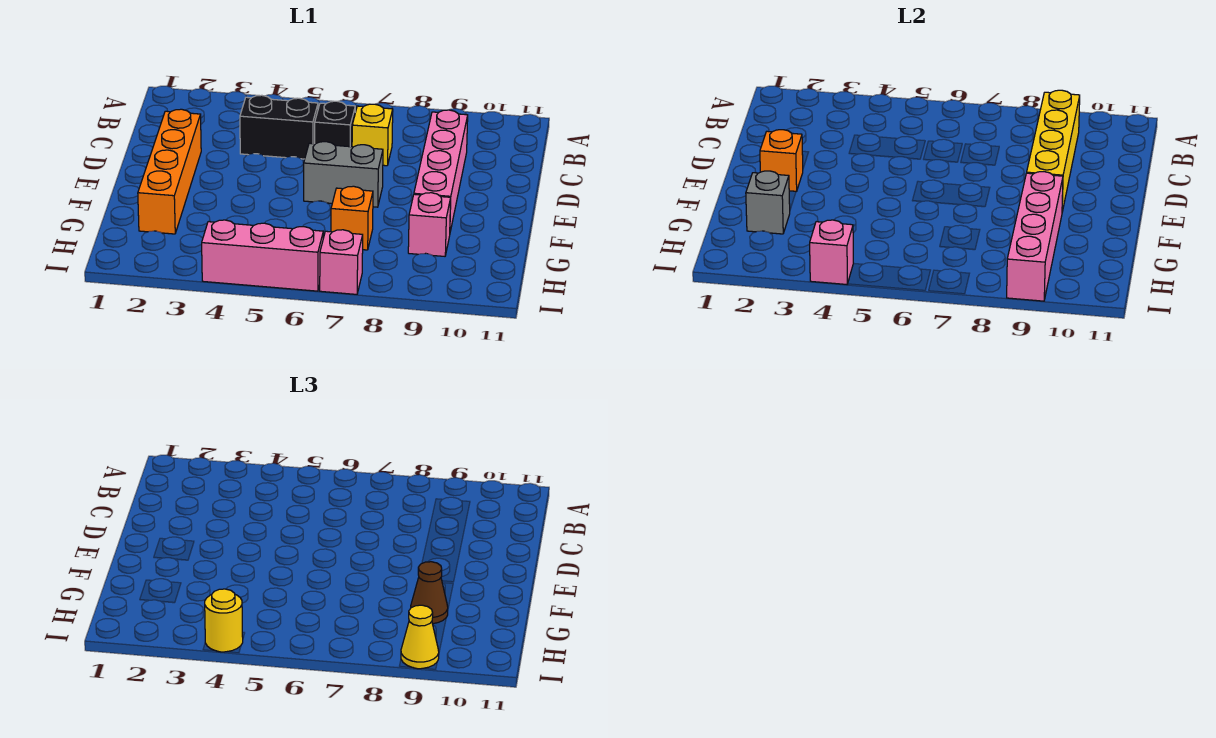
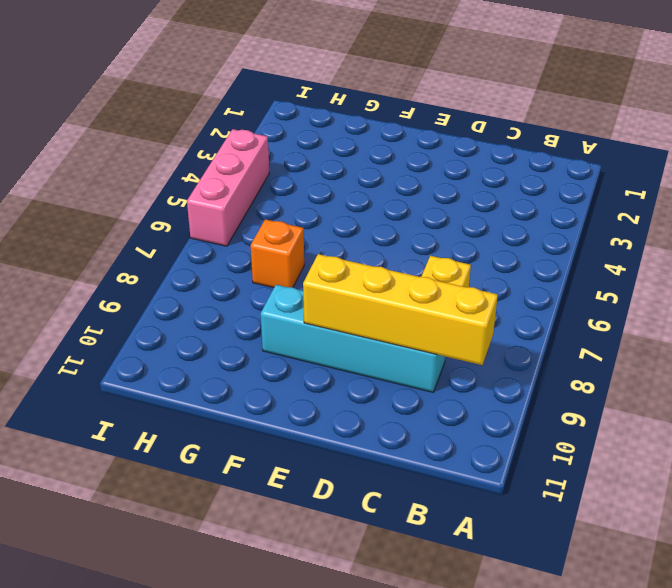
cyan brick C9:F9 level 1 -> pink brick C9:F9 level 1
none -> black brick C4:C5 level 1
none -> black brick C6 level 1
none -> orange brick D2:G2 level 1

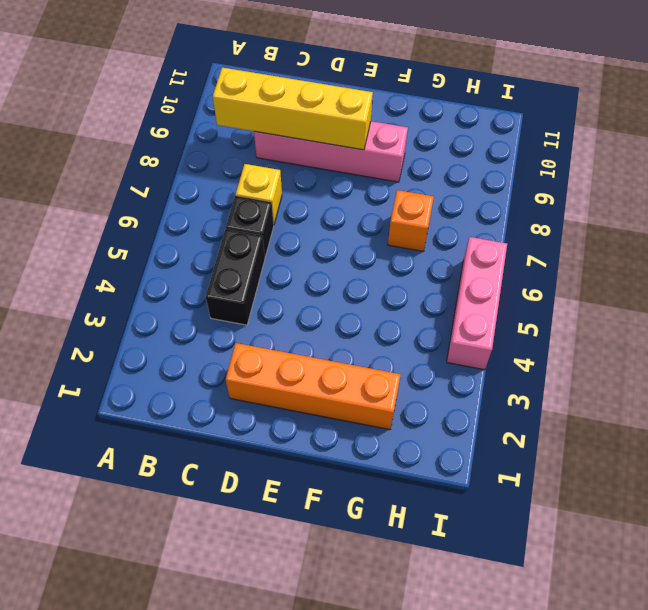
none -> grey brick E6:E7 level 1
none -> pink brick G9 level 1
none -> pink brick I7 level 1

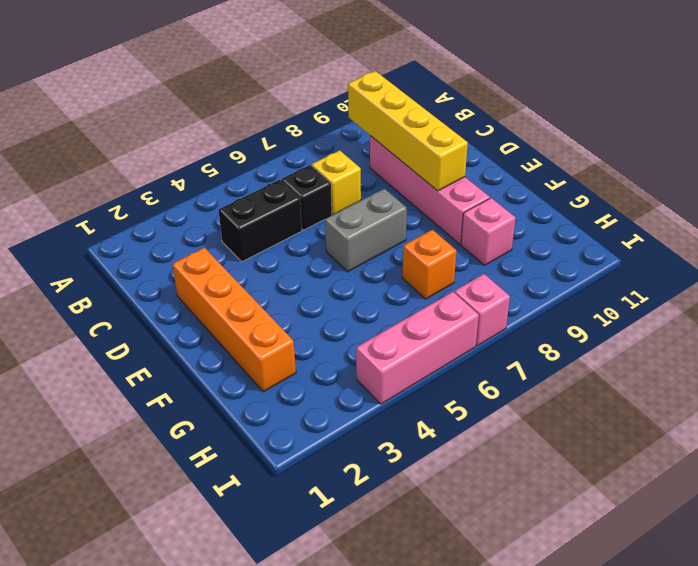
none -> orange brick E2 level 2
none -> pink brick F9:I9 level 2
none -> grey brick G2 level 2

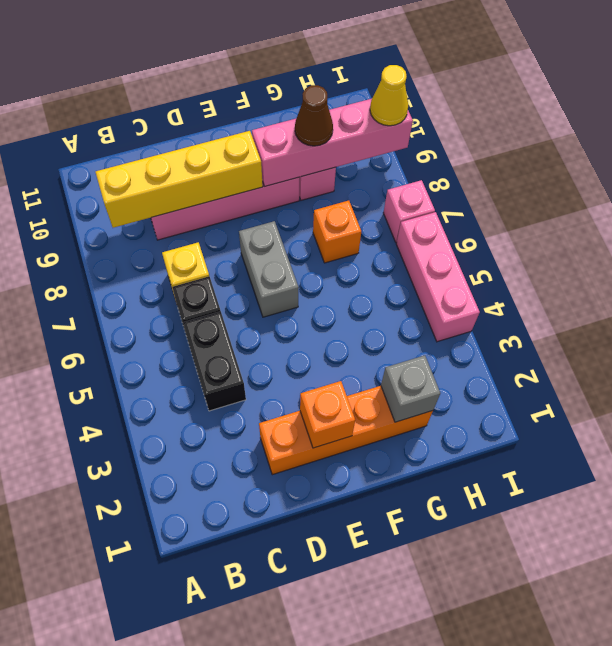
none -> pink brick I4 level 2
none -> yellow round brick I4 level 3

